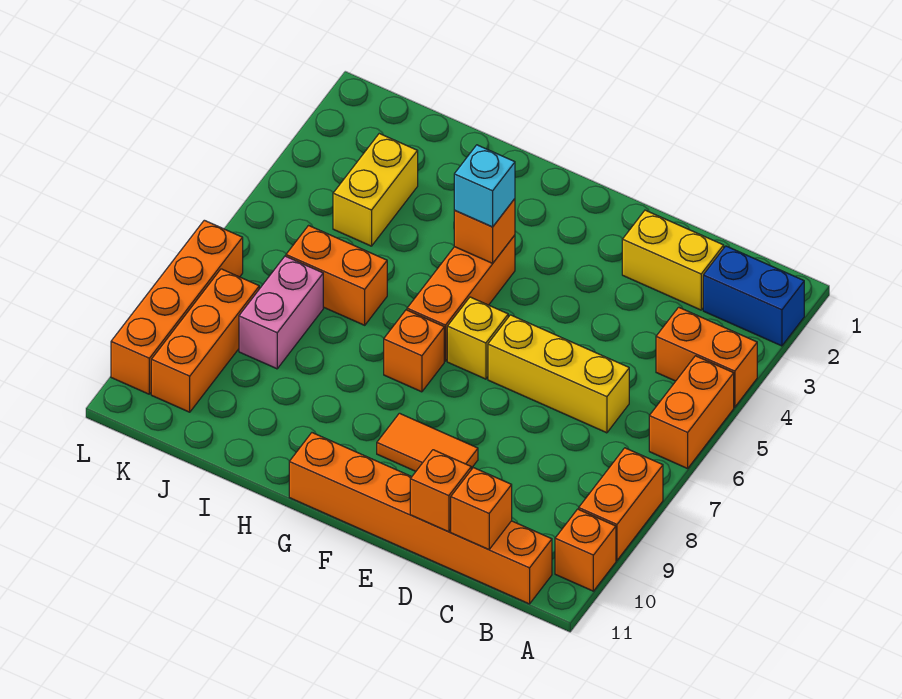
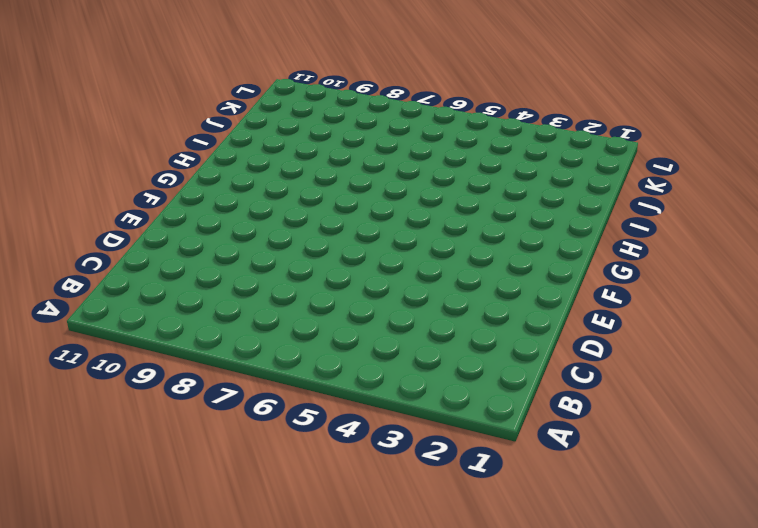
none -> blue brick A2:B2 level 1
none -> orange brick A4:B4 level 1
none -> orange brick A5:A6 level 1

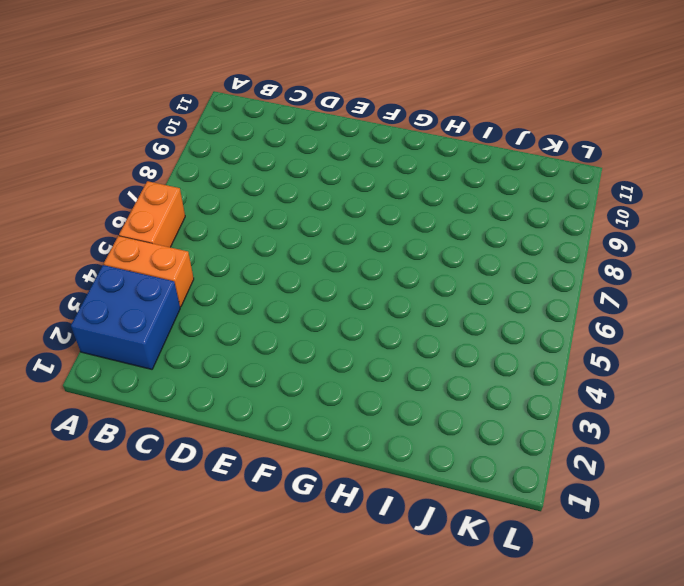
blue brick A2:B3 level 1 -> blue brick A2:B2 level 1
none -> orange brick A8:A9 level 1
none -> orange brick A10 level 1
none -> orange brick B11:G11 level 1

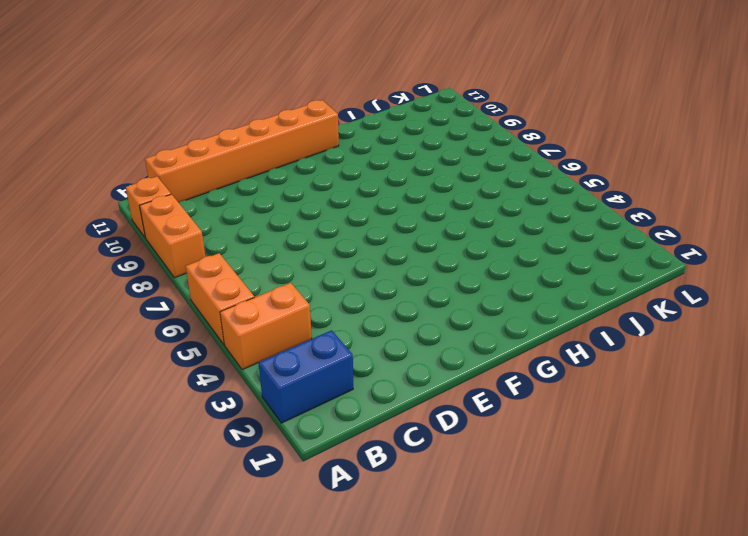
none -> yellow brick C2:D2 level 1
none -> yellow brick C6:E6 level 1
none -> orange tile E9:F9 level 1

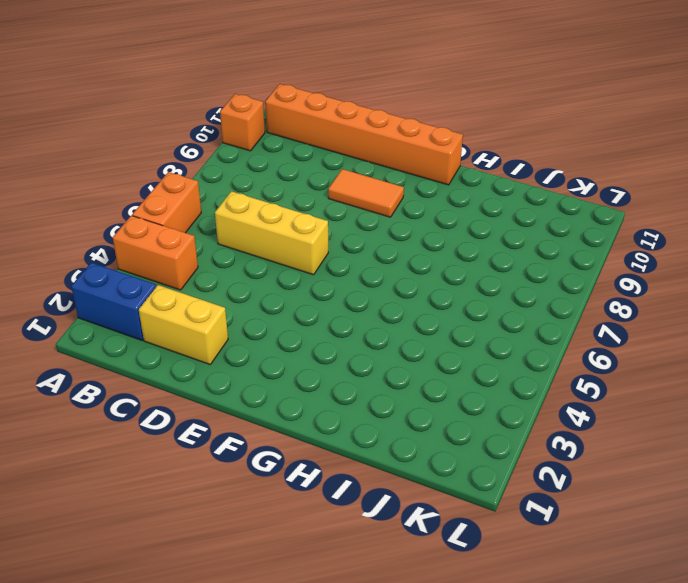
none -> orange brick A8:A9 level 1
none -> yellow brick F6 level 1
none -> orange brick G4:G6 level 1

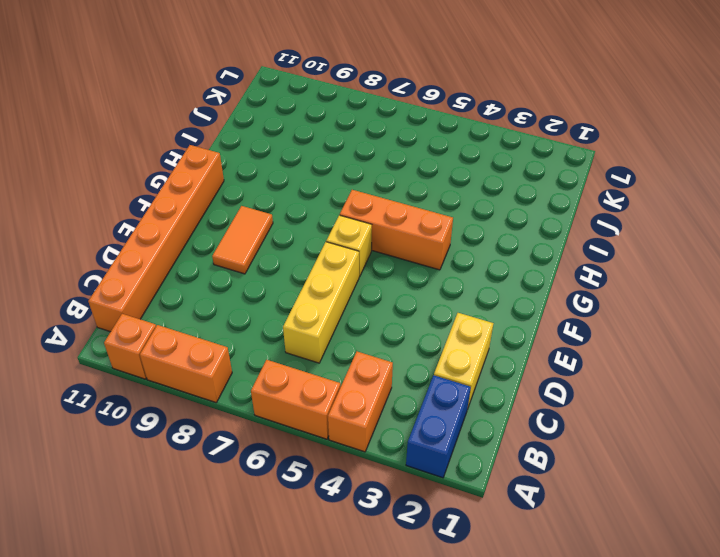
none -> orange brick G7 level 1
none -> orange brick I6:J6 level 1
none -> yellow brick J3:J4 level 1

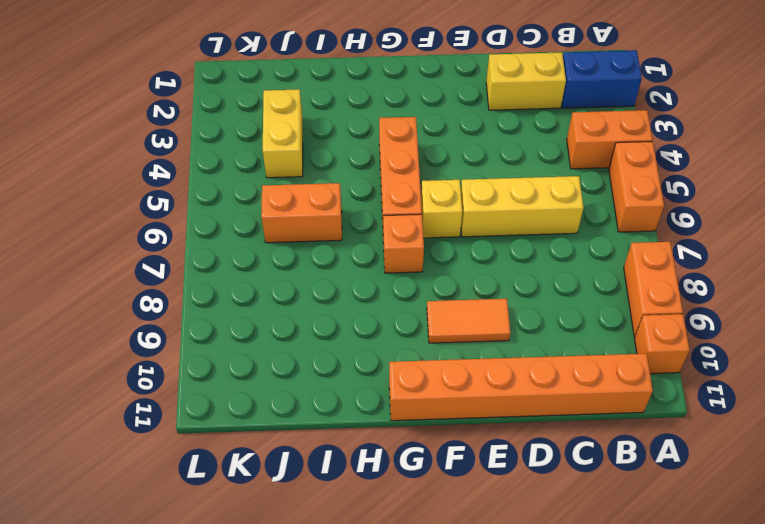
none -> pink brick J7:J8 level 1
none -> orange brick K8:K10 level 1
none -> orange brick L7:L10 level 1

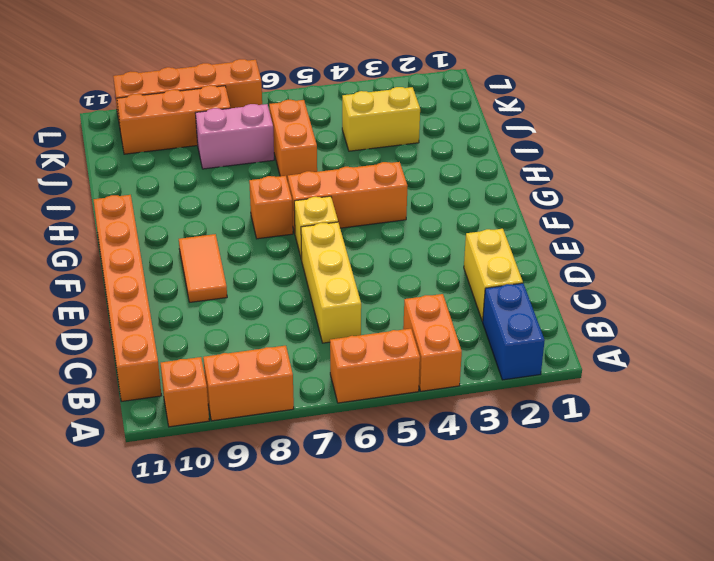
none -> orange brick C11 level 2
none -> orange brick D11 level 2
none -> orange brick G4 level 2

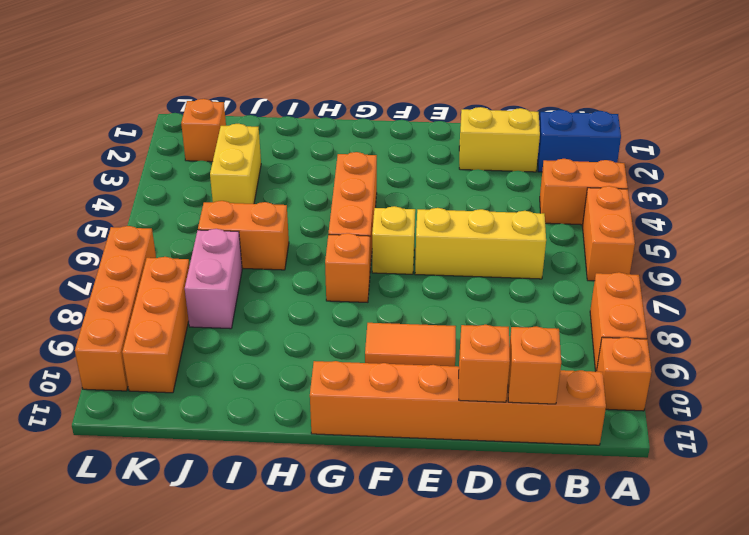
orange brick K2 level 1 -> orange brick G4 level 2
none -> cyan brick G4 level 3

